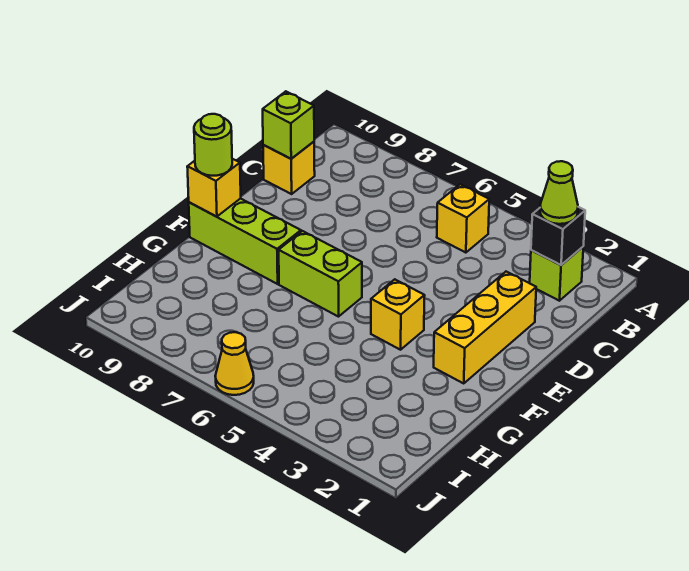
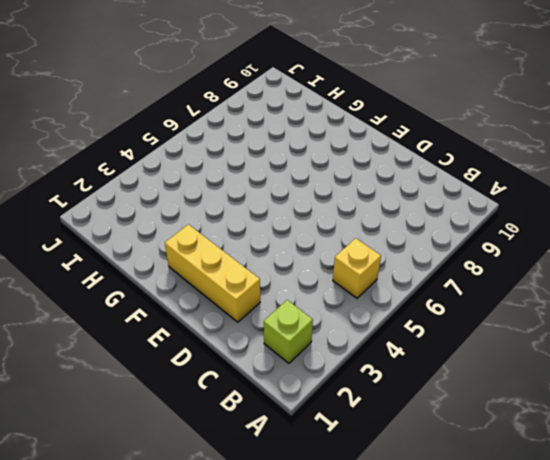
none -> yellow brick C10 level 1
none -> yellow brick F4 level 1
none -> lime brick F6:F7 level 1

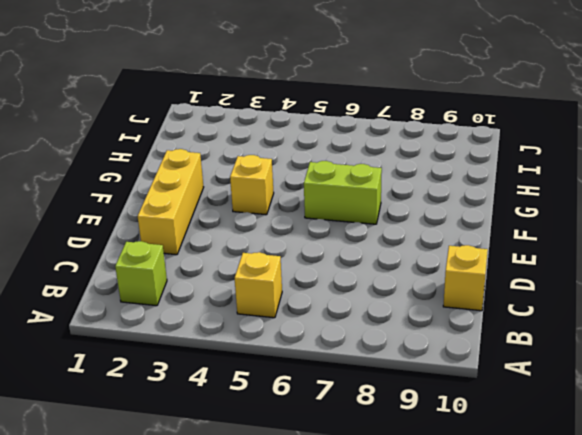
none -> lime brick F8:F10 level 1
none -> yellow cone J6 level 1
none -> black brick B2 level 2

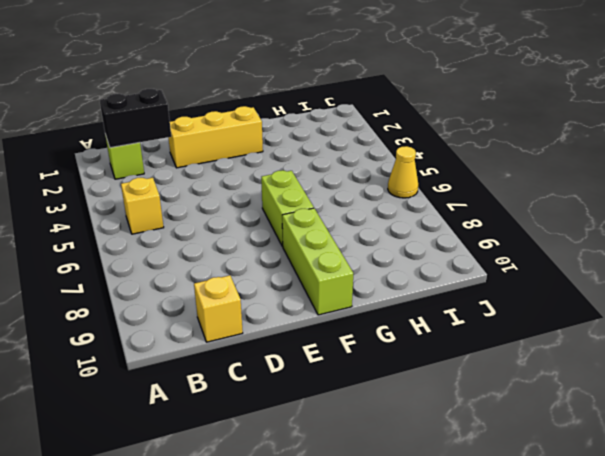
black brick B2:C2 level 2 -> black brick B2 level 2
none -> yellow brick F4 level 1
none -> lime brick C10 level 2
none -> yellow brick F10 level 2

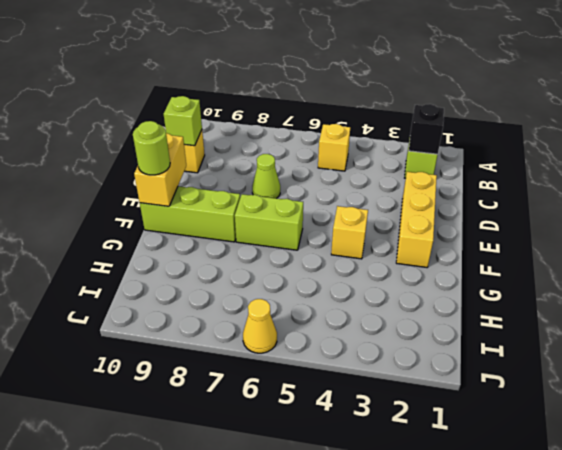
lime cone D7 level 1 -> lime cone B2 level 3
yellow brick E10:F10 level 2 -> yellow brick F10 level 2

